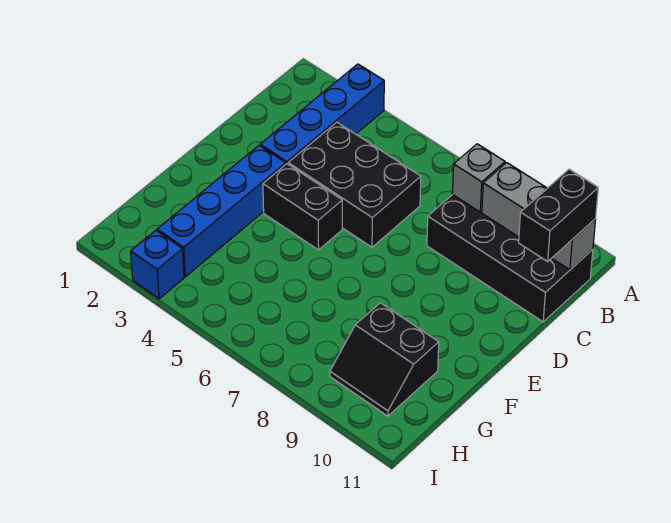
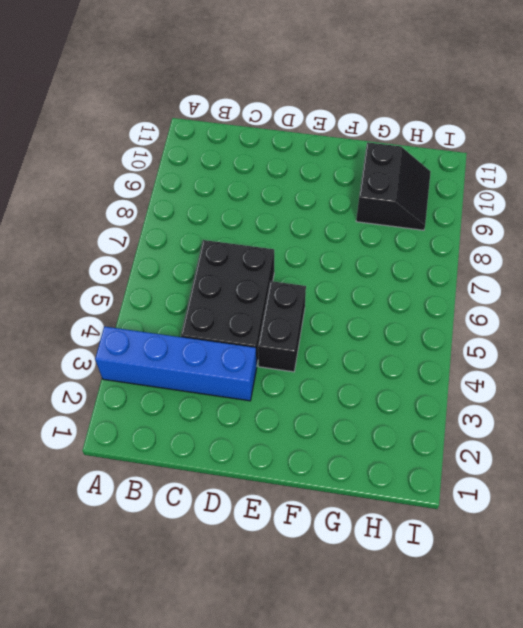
none -> black brick B8:C11 level 1
none -> blue brick E3:H3 level 1

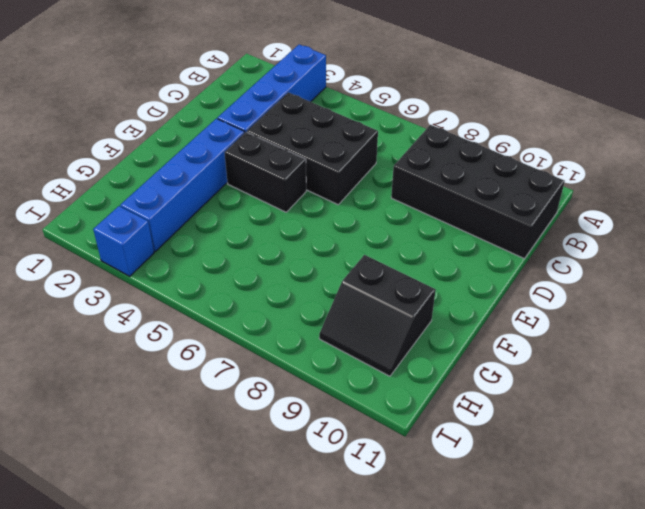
none -> grey brick B8 level 2
none -> grey brick B9:B11 level 2

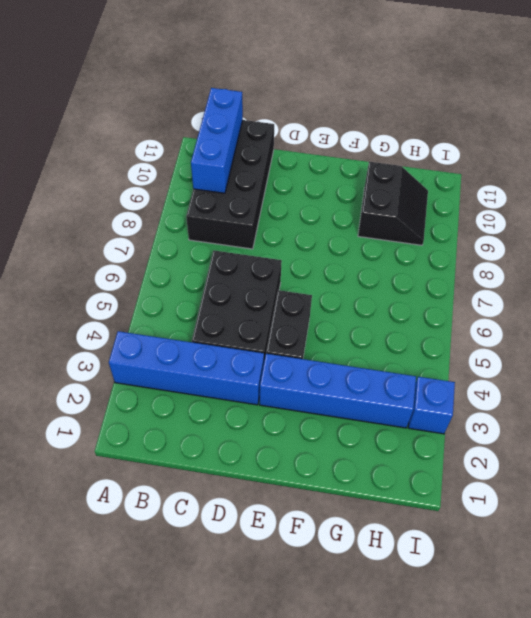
blue brick B9:B11 level 2 -> grey brick B9:B11 level 2
none -> grey brick B8 level 2
none -> black brick B11:C11 level 3

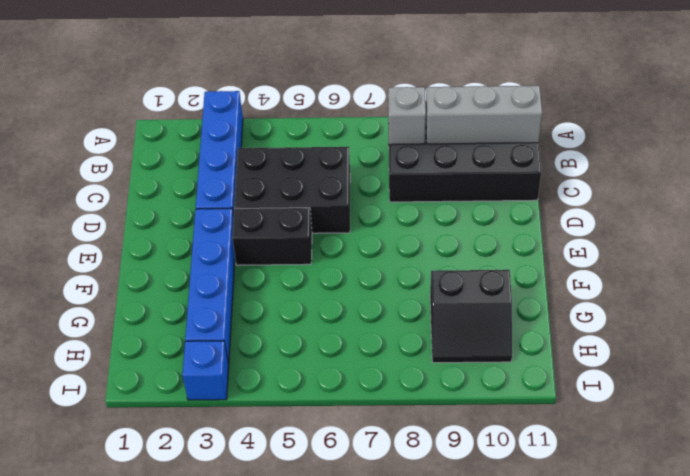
none -> black brick B11:C11 level 3

